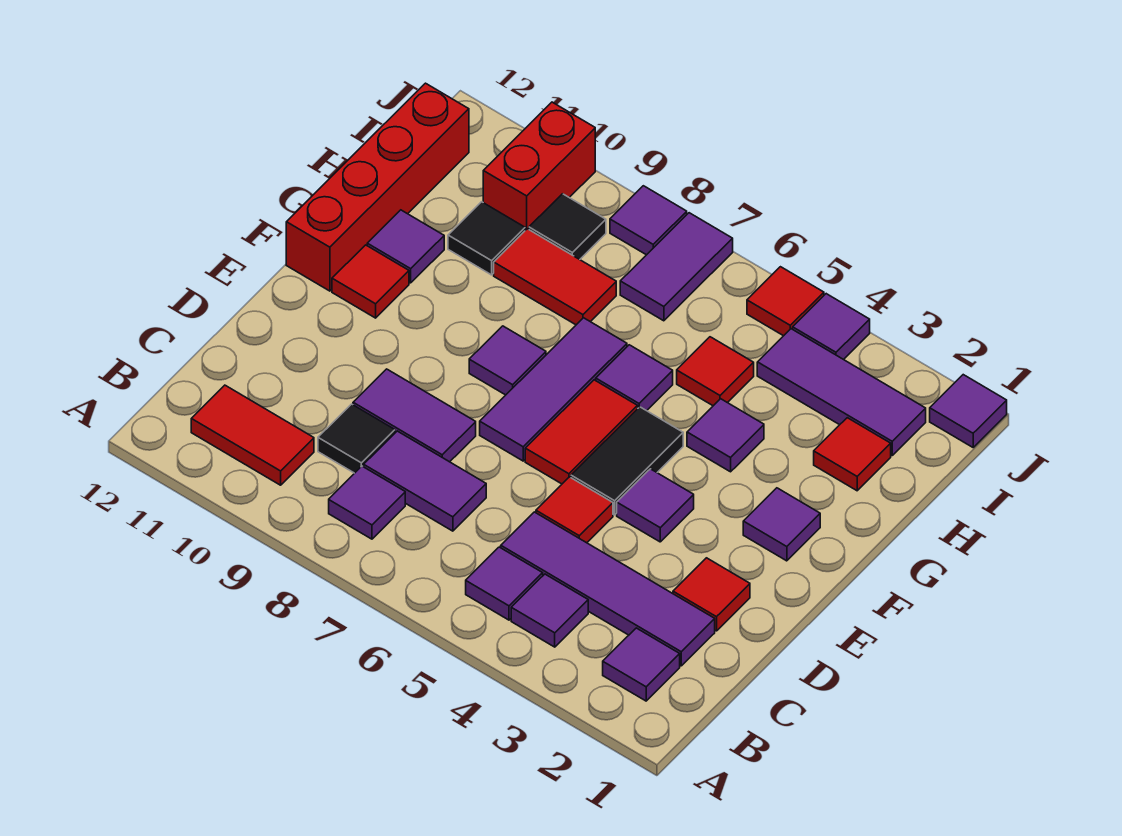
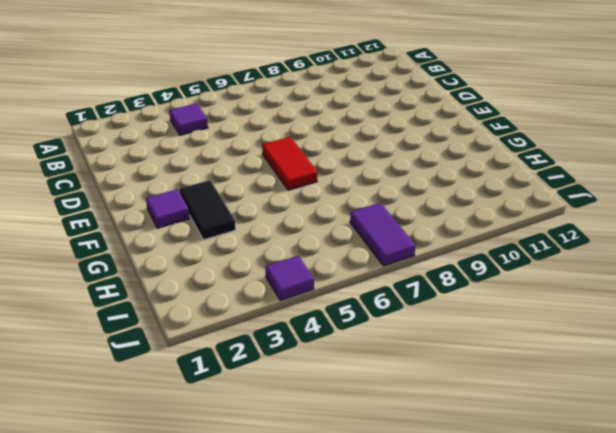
black tile F3:G3 level 1 -> black tile E5:F5 level 1
none -> purple tile B2 level 1
none -> purple tile B5 level 1
none -> purple tile B8 level 1
none -> red tile B10:B11 level 1

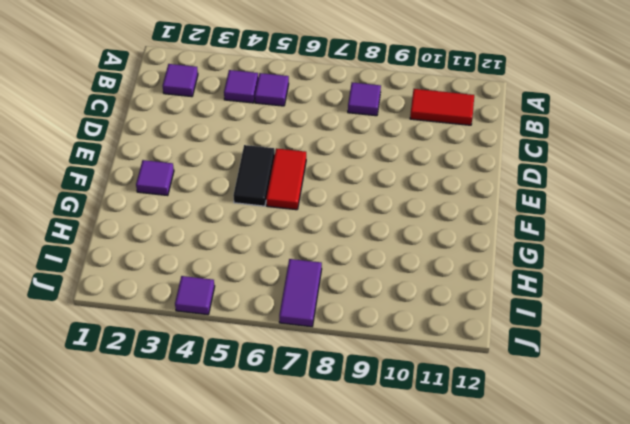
none -> purple tile C2:C5 level 1
none -> purple tile C7:C8 level 1
none -> black tile C9 level 1
none -> red tile D2 level 1

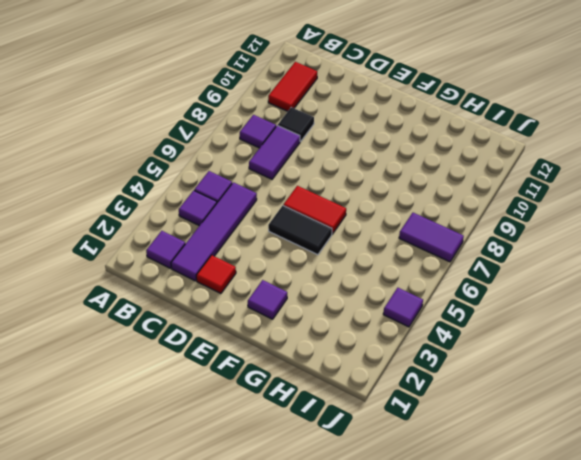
none -> red tile D5 level 1
none -> purple tile D8:D9 level 1
none -> purple tile E4 level 1
none -> purple tile E7:G7 level 1

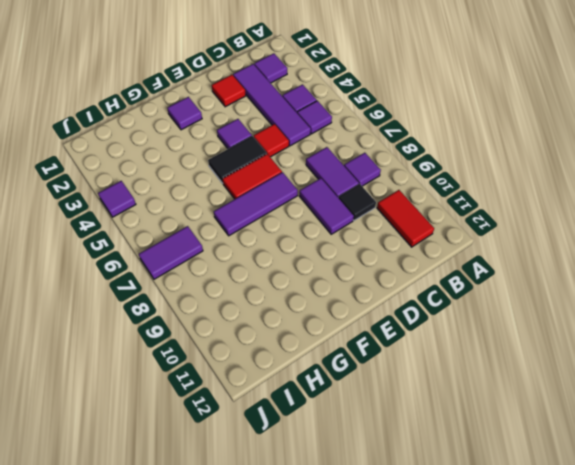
none -> purple tile F8 level 1
none -> red tile F11 level 1
none -> red brick F12:I12 level 1
none -> purple tile G4 level 1

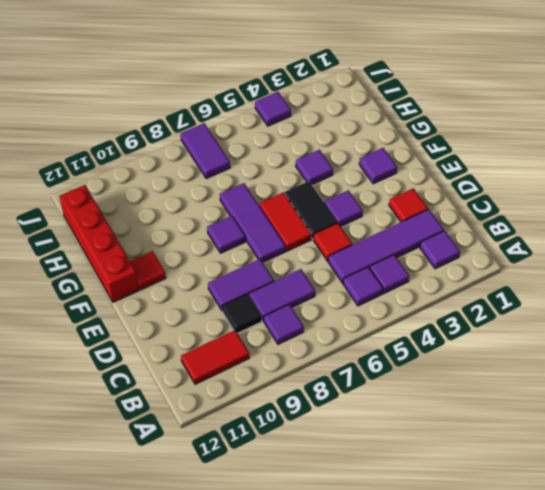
none -> purple tile G6 level 1
none -> purple tile G11 level 1
none -> red tile H2 level 1
none -> red tile H5 level 1

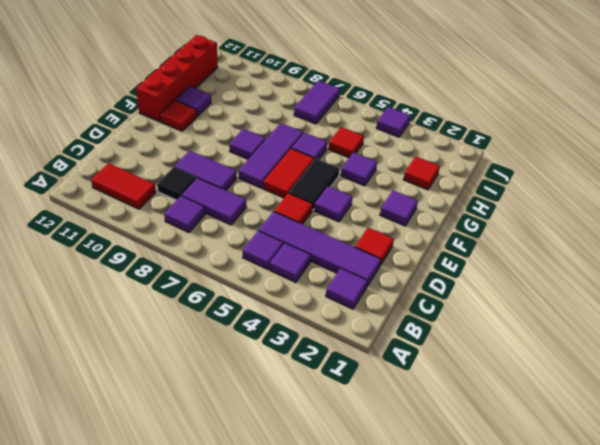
none -> red tile H8:H9 level 1
none -> black tile H10 level 1
none -> purple tile I2:I4 level 1
none -> black tile I9 level 1

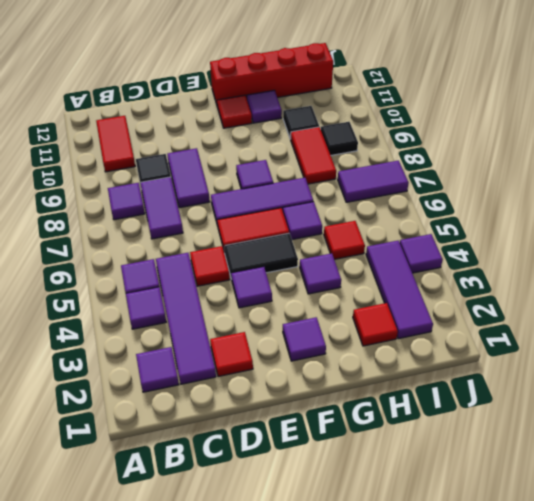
none -> red brick I10:J10 level 1
none -> purple tile J1 level 1
none -> red tile J5 level 1
none -> purple tile J8 level 1

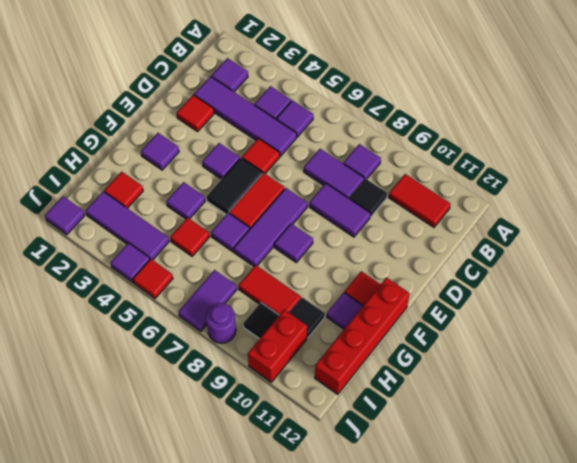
purple round brick J8 level 1 -> purple tile J8 level 1

